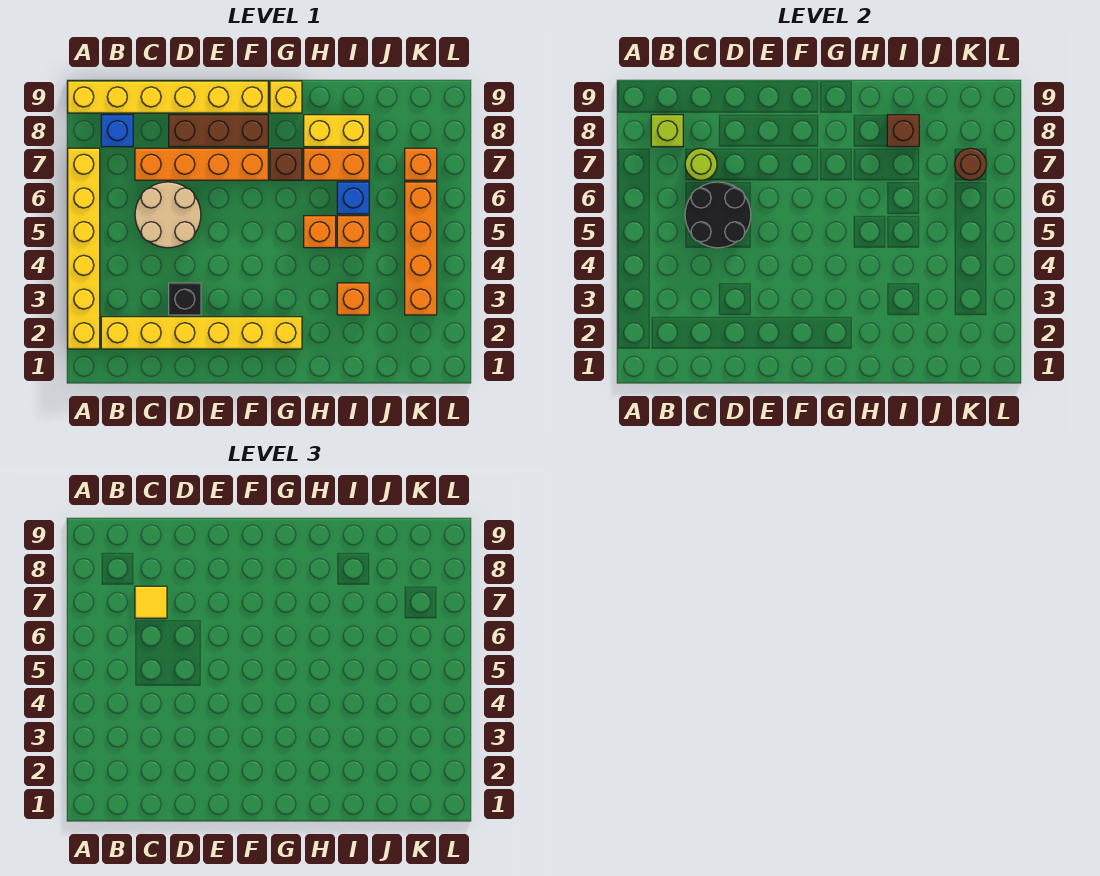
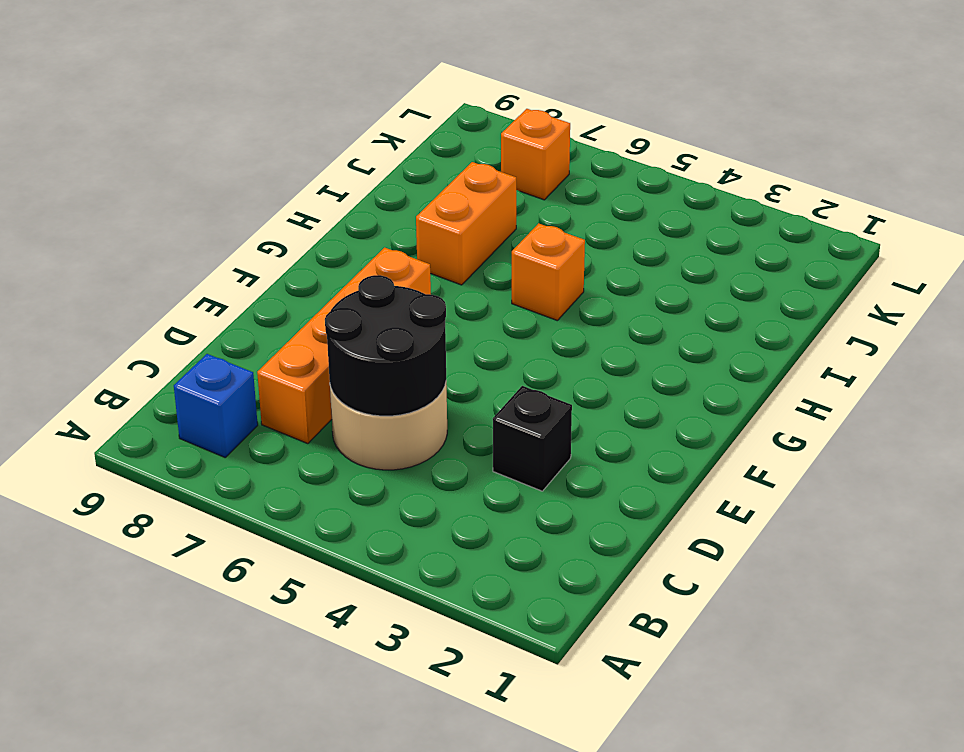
none -> yellow brick A2:A7 level 1
none -> yellow brick A9:F9 level 1
none -> yellow brick B2:G2 level 1

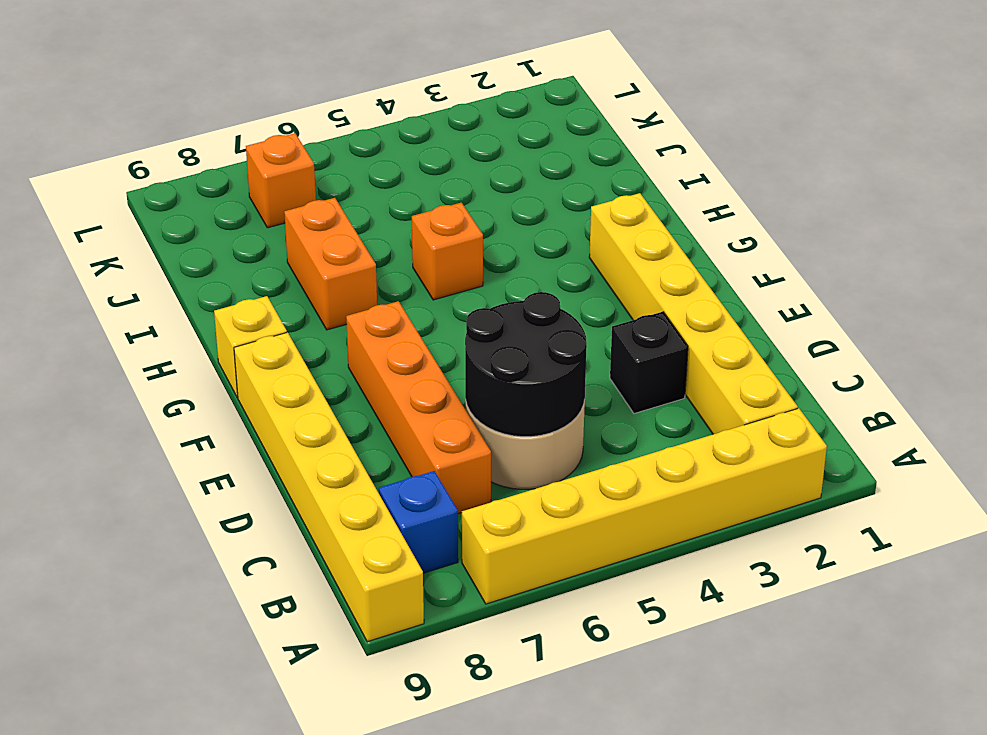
none -> brown brick D8:F8 level 1
none -> brown brick G7 level 1
none -> yellow brick H8:I8 level 1

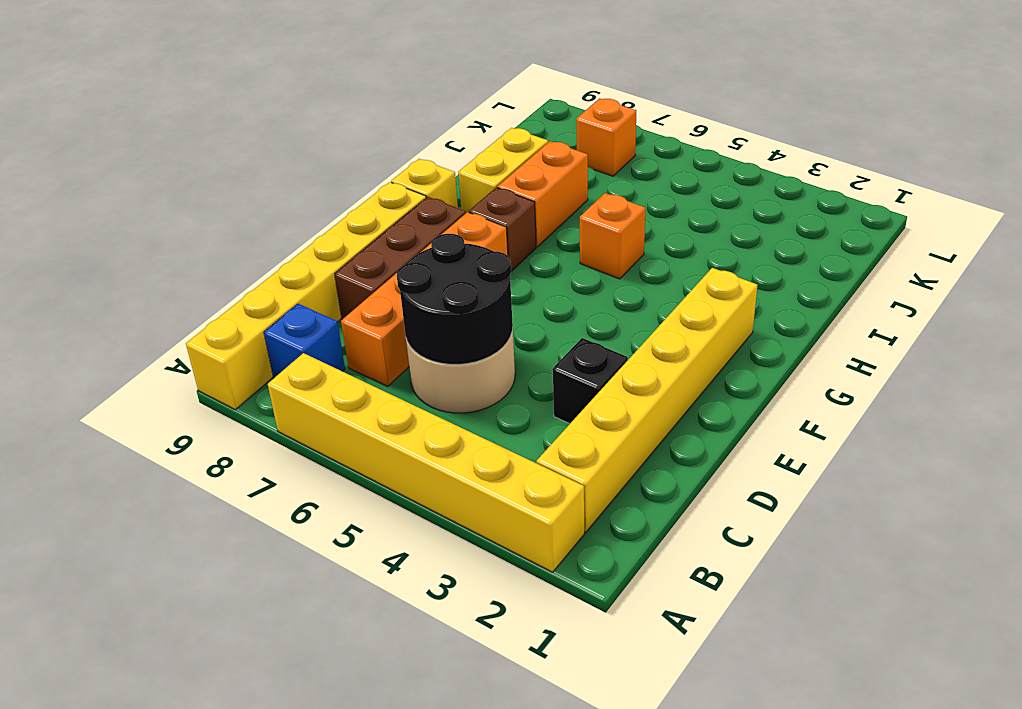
none -> orange brick I3 level 1
none -> orange brick I5 level 1
none -> blue brick I6 level 1

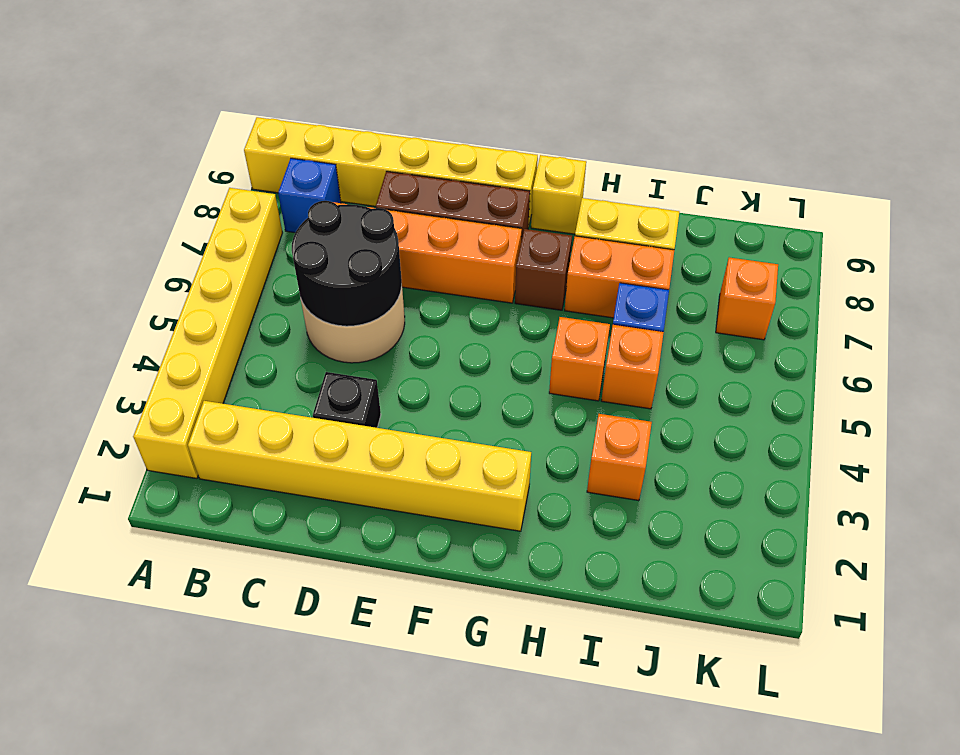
none -> orange brick K3:K6 level 1
none -> lime brick B8 level 2
none -> lime round brick C7 level 2

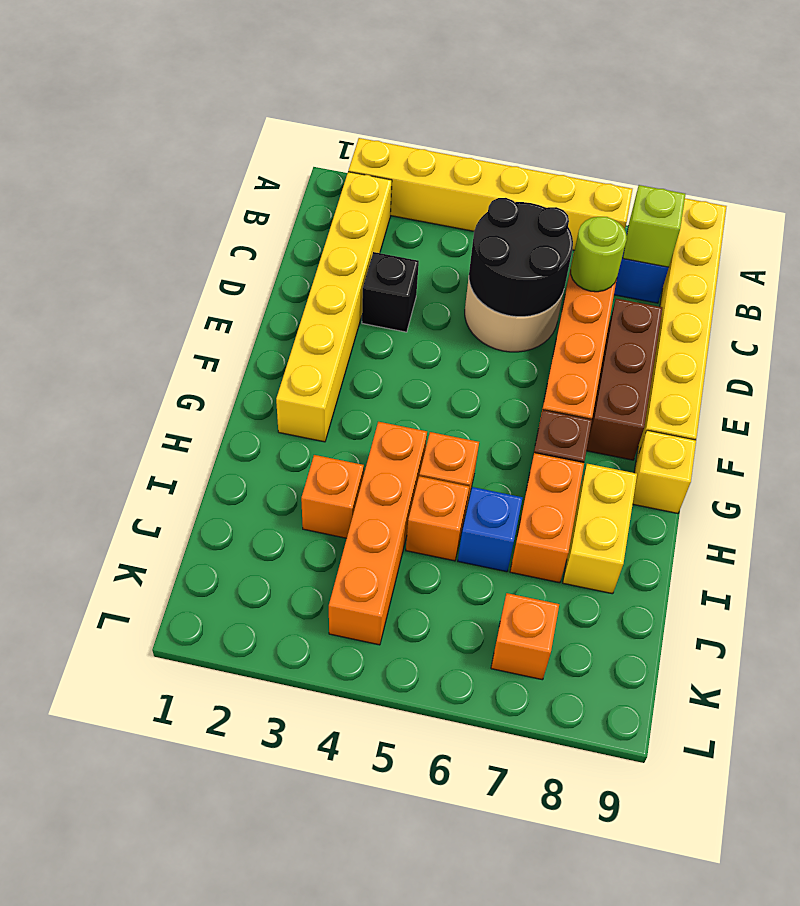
orange brick H4:K4 level 1 -> orange brick K3:K6 level 1
none -> brown brick I8 level 2
none -> brown round brick K7 level 2
none -> yellow tile C7 level 3

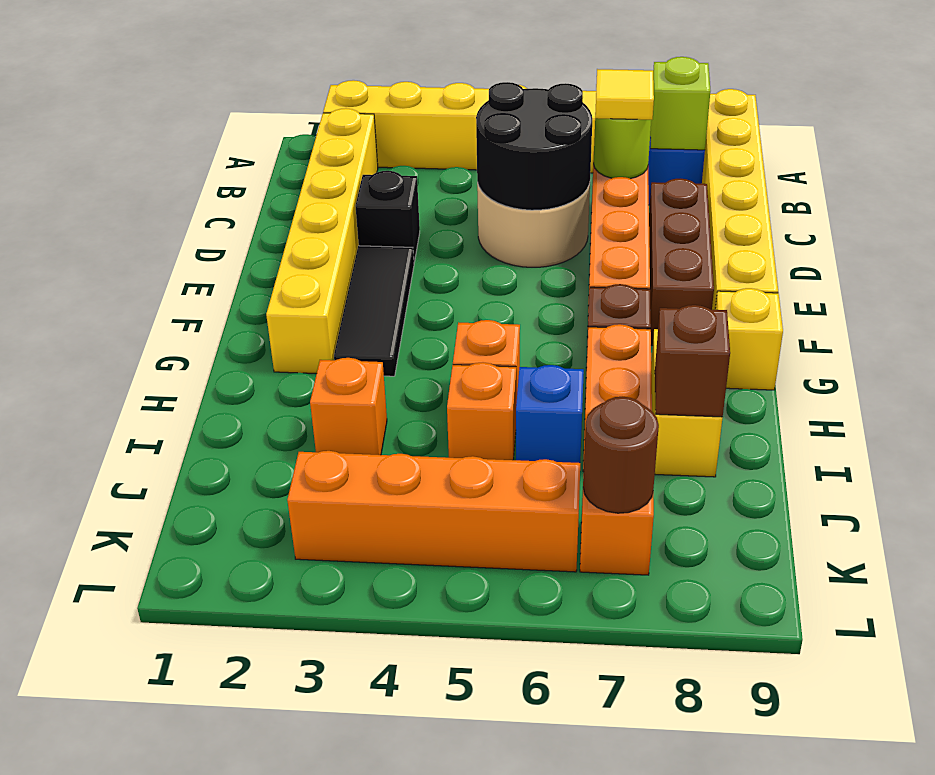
black tile E3:G3 level 1 -> none

